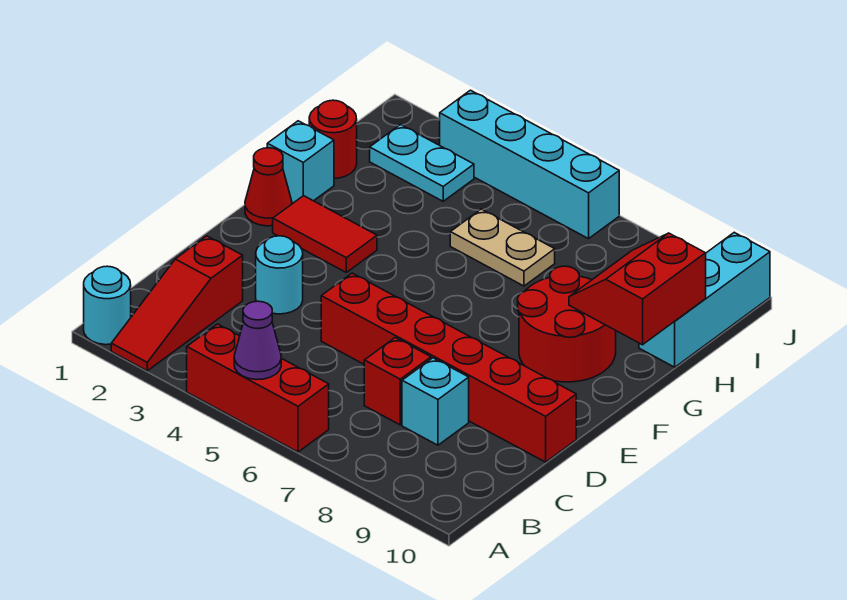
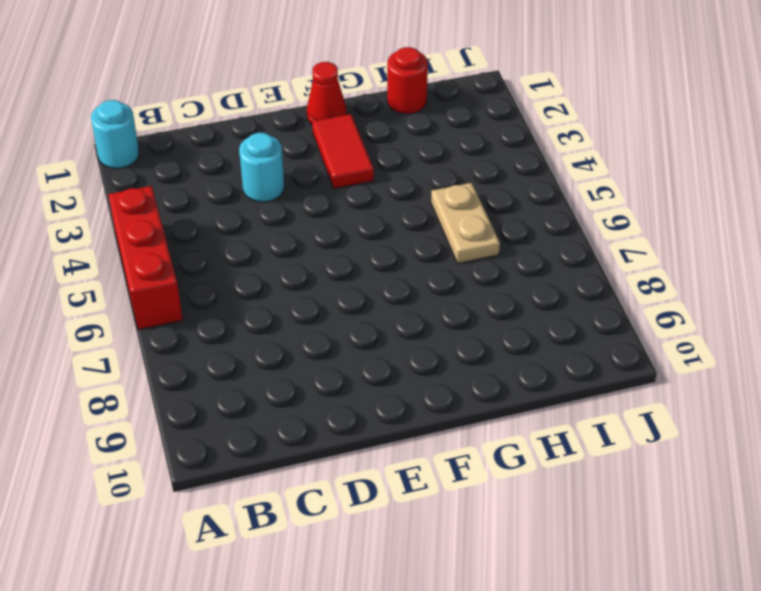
none -> red slope A2:C2 level 1 top C
none -> red brick C7 level 1
none -> cyan brick C8 level 1

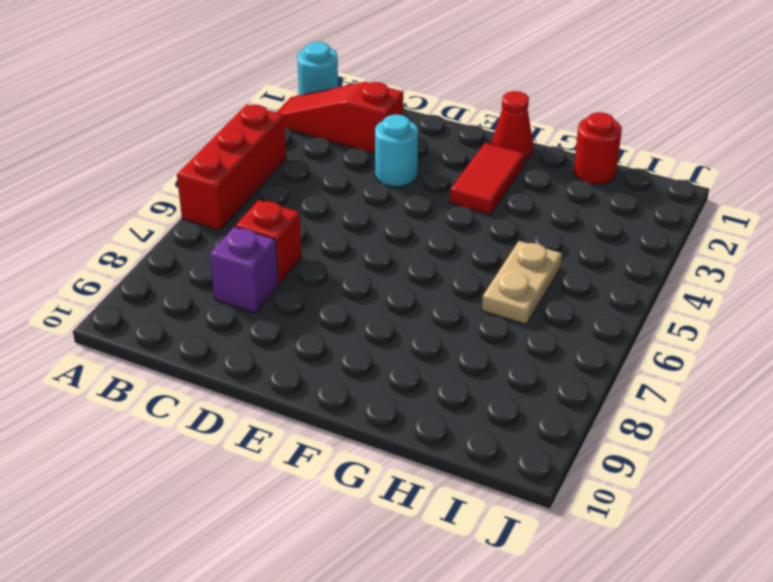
purple brick C8 level 1 -> cyan brick C8 level 1
none -> red brick D5:D10 level 1
none -> red round brick F8:G9 level 1
none -> cyan brick G1 level 1

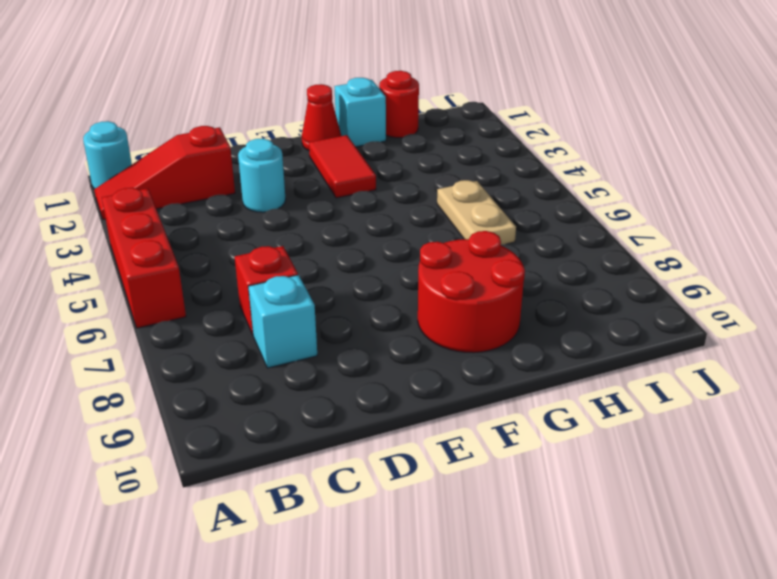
none -> red brick D5:D10 level 1
none -> cyan brick H10:J10 level 1
none -> cyan plate I2:I3 level 1

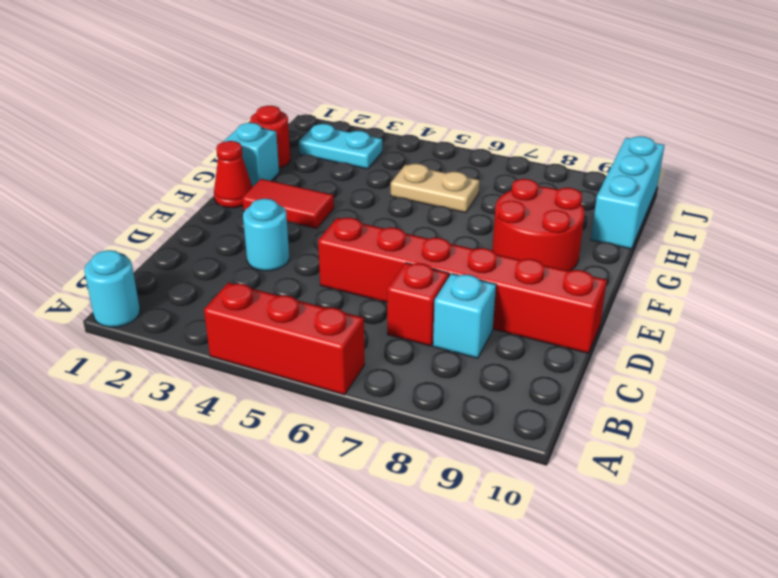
none -> red slope A2:C2 level 1 top C
none -> cyan brick J3:J6 level 1
none -> purple cone A5 level 2

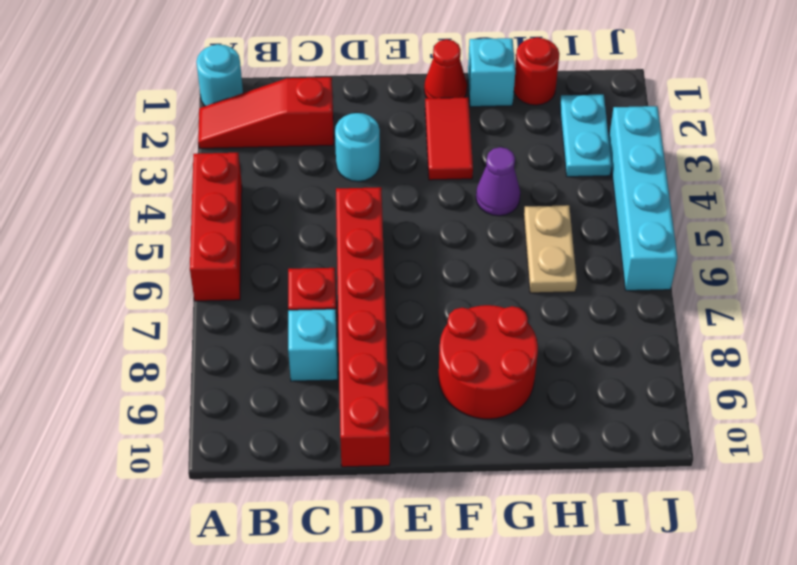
purple cone G4 level 1 -> purple cone A5 level 2
none -> cyan brick H10:J10 level 1
none -> red slope G9:H10 level 2 top 10

